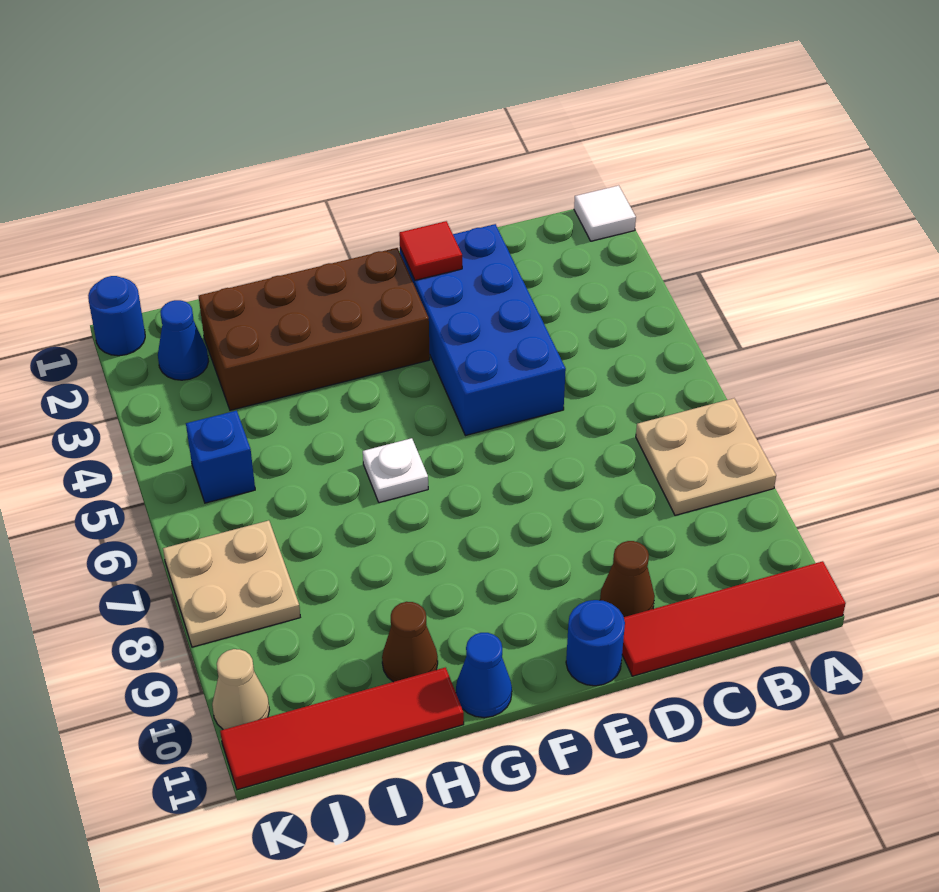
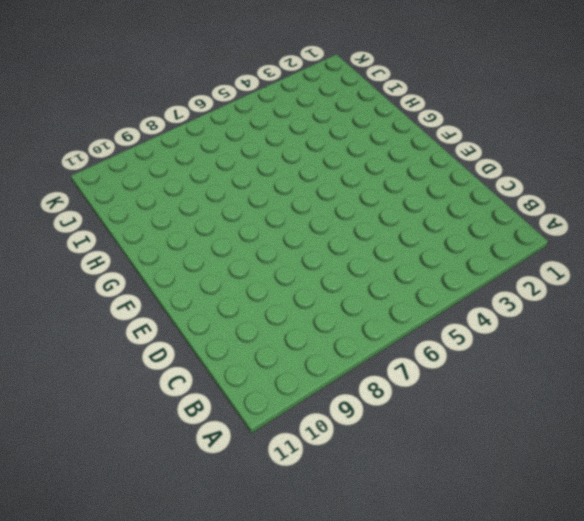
none -> white tile A1 level 1
none -> tan plate A7:B8 level 1
none -> red tile A11:D11 level 1

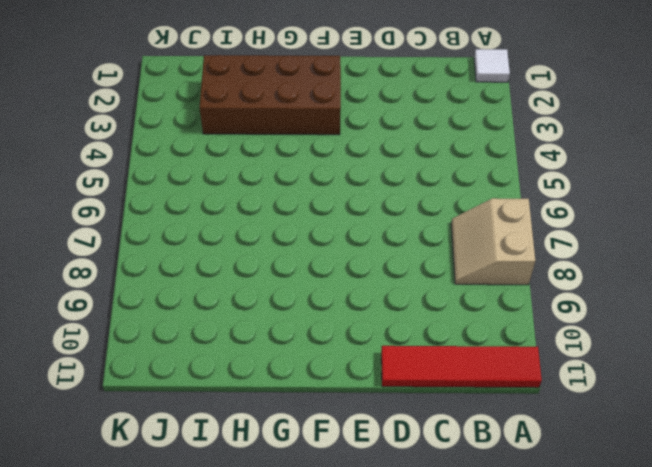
tan slope A7:B8 level 1 top A -> tan plate A7:B8 level 1
none -> blue brick D2:E5 level 1
none -> brown cone D10 level 1
none -> blue round brick E11 level 1

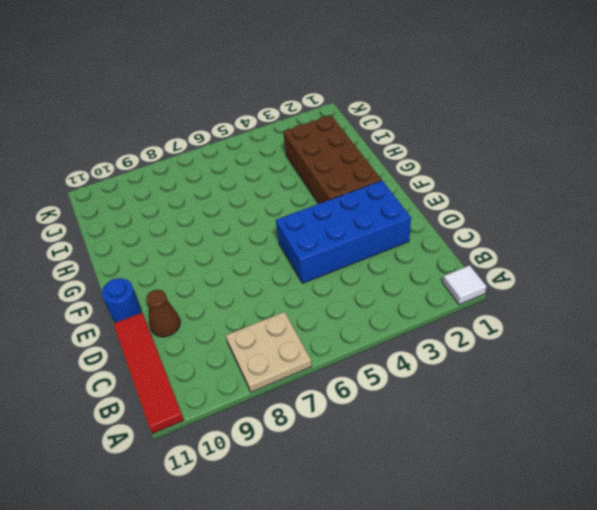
none -> white plate G6 level 1
none -> blue cone G11 level 1
none -> brown cone H10 level 1

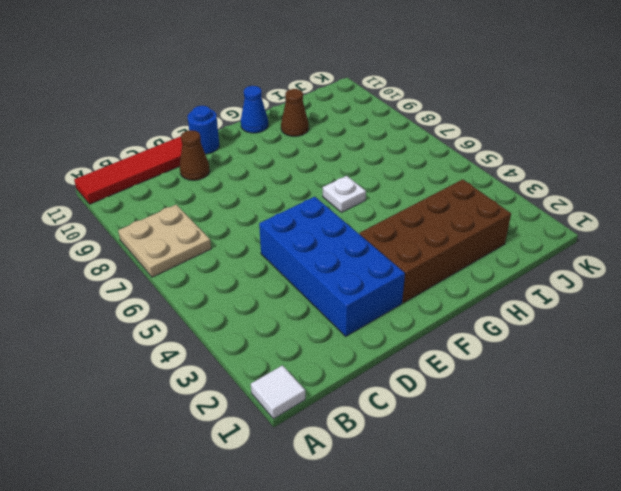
none -> red tile H11:K11 level 1
none -> blue cone J2 level 1
none -> blue brick J5 level 1

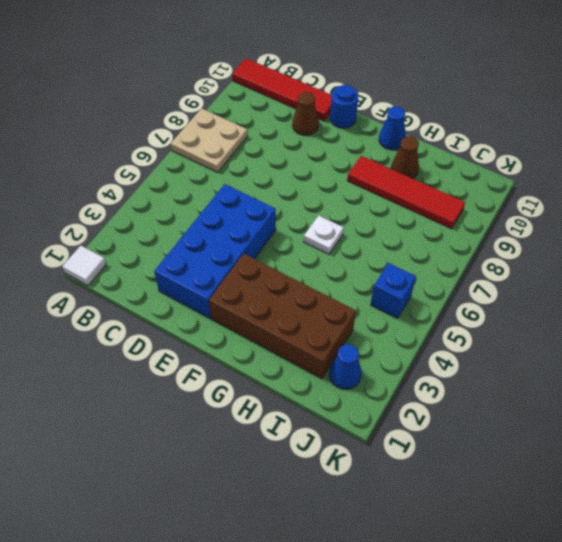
red tile G9:J9 level 1 -> red tile H11:K11 level 1
none -> tan plate J7:K8 level 1
none -> blue round brick K1 level 1
none -> tan cone K10 level 1

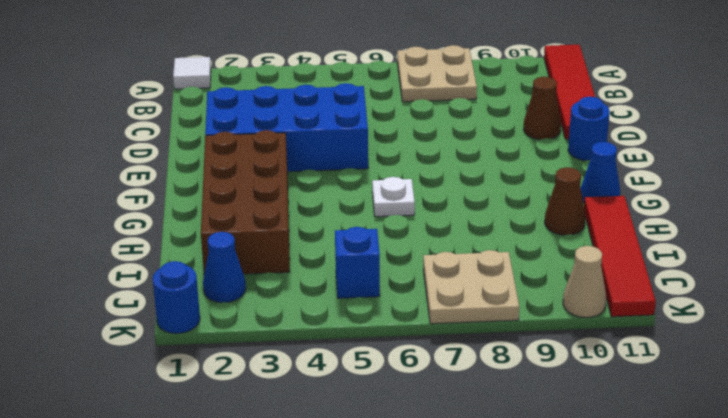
none -> red tile E2 level 2

